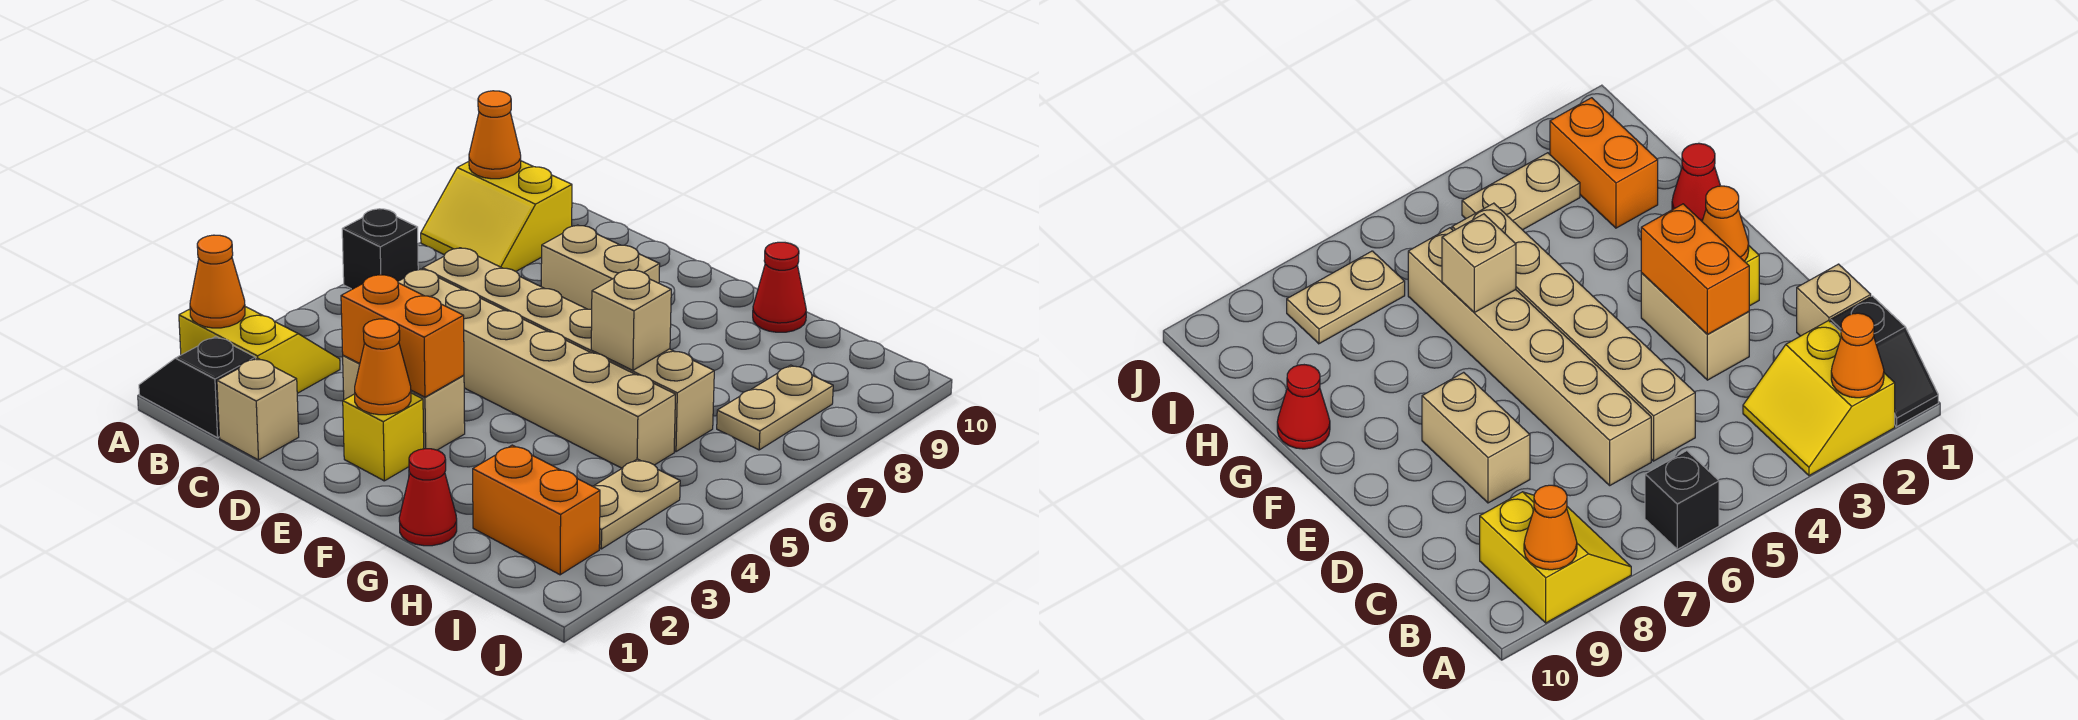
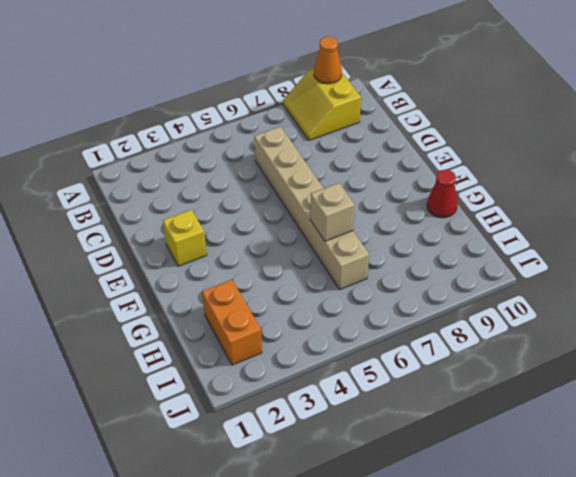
none -> black slope A1:B1 level 1 top B
none -> yellow slope A2:B3 level 1 top 2
none -> black brick A6 level 1

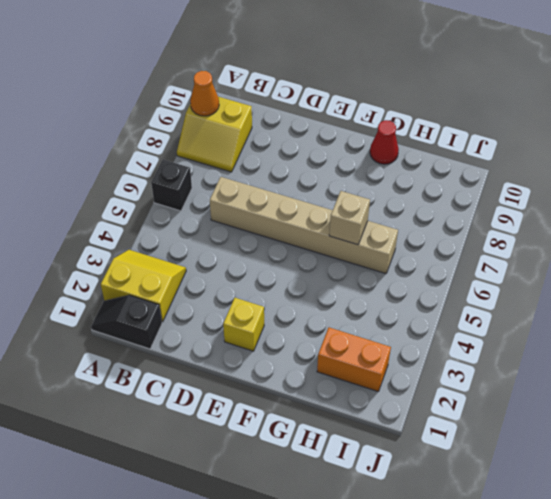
none -> tan brick C1 level 1
none -> tan brick C5:H5 level 1
none -> tan brick D3:E3 level 1

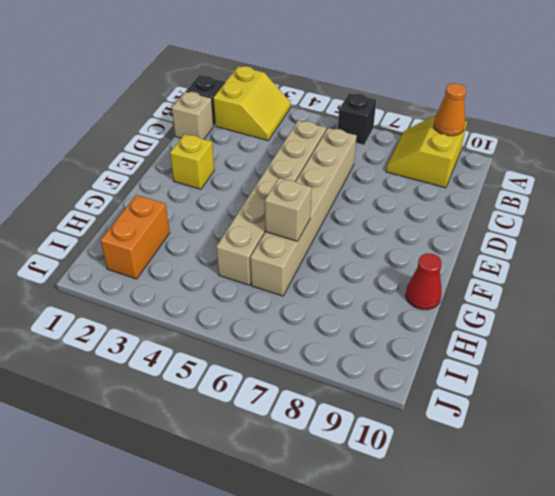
none -> tan brick D3:E3 level 1
none -> tan brick D8:E8 level 1
none -> red cone G1 level 1

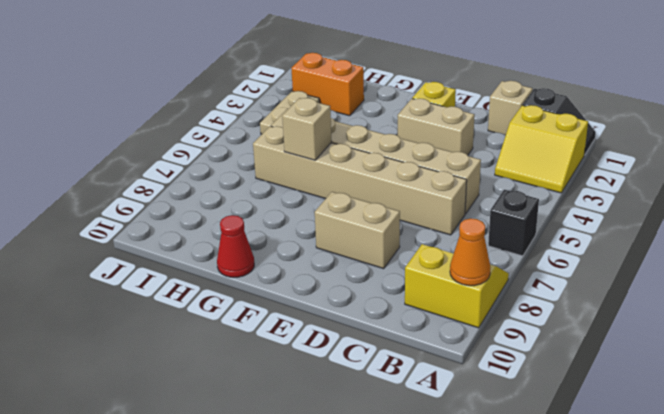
none -> red cone G1 level 1
none -> tan plate I7:I8 level 1
none -> orange cone A2 level 2

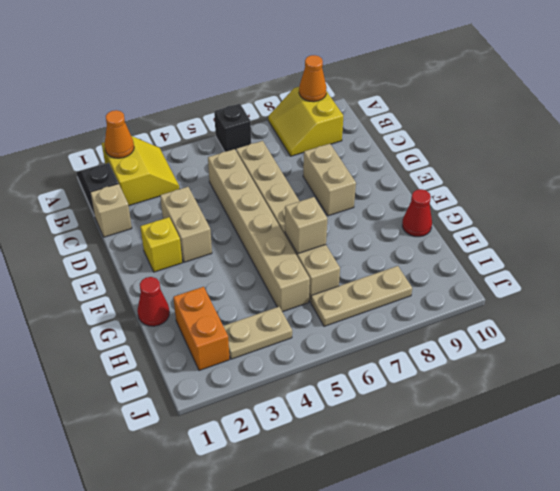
tan plate I6:I8 level 1 -> tan plate I7:I8 level 1
none -> orange brick D3:E3 level 2
none -> orange cone E2 level 2

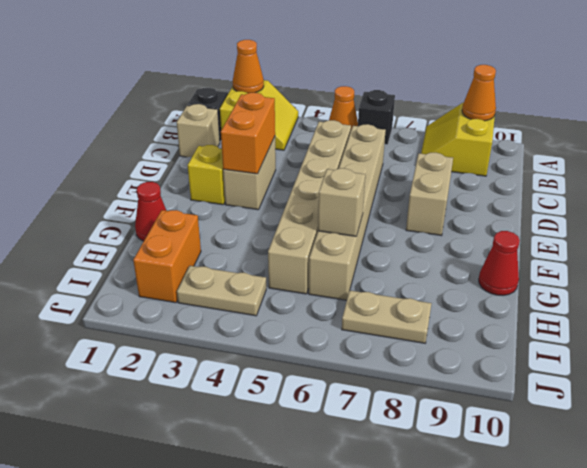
orange cone A5 level 1 -> orange cone E2 level 2

